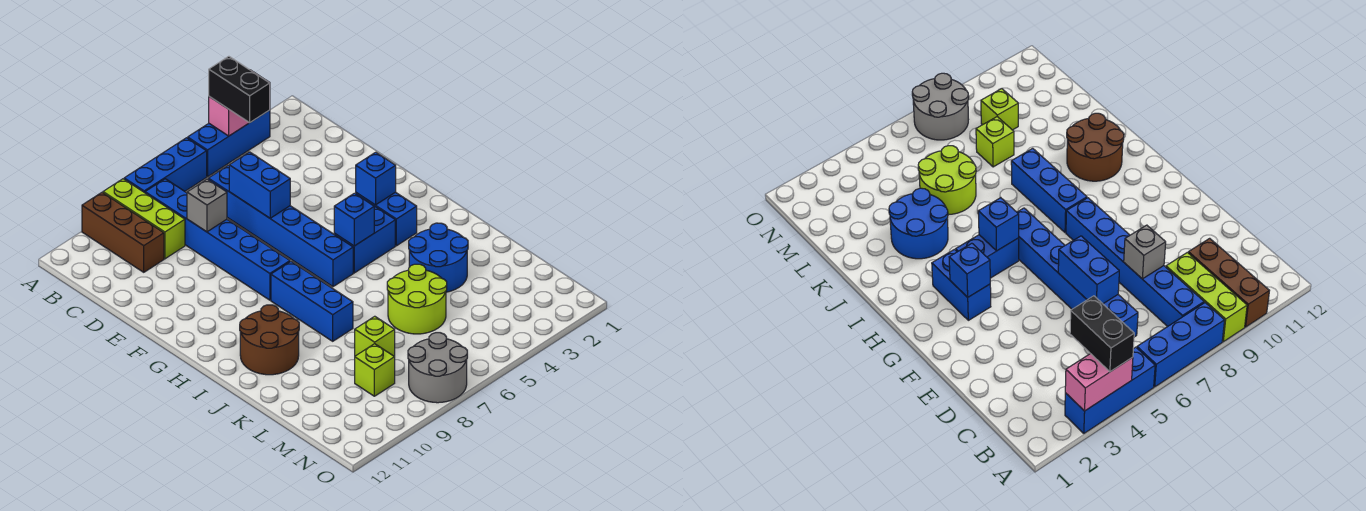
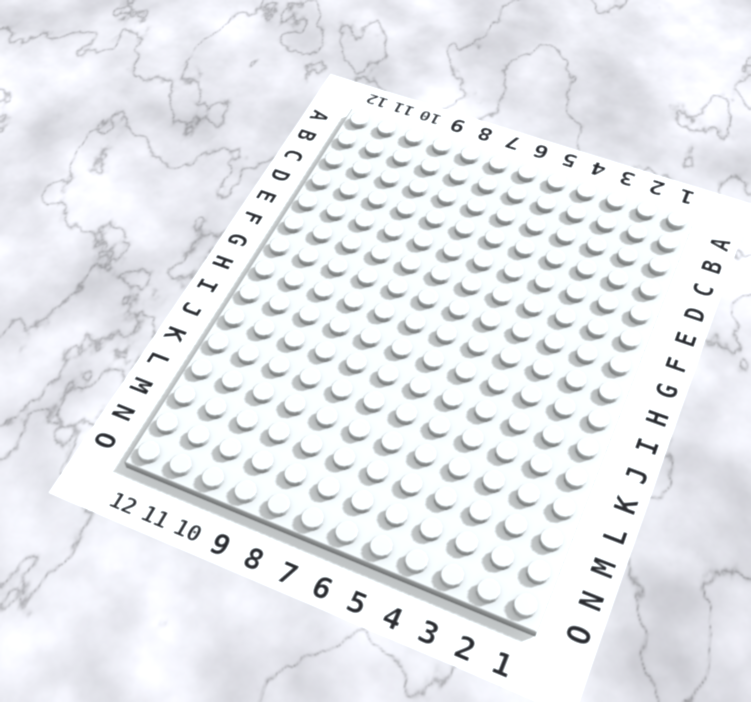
none -> blue brick A3:A5 level 1
none -> blue brick A6:A8 level 1
none -> lime brick A9:C9 level 1

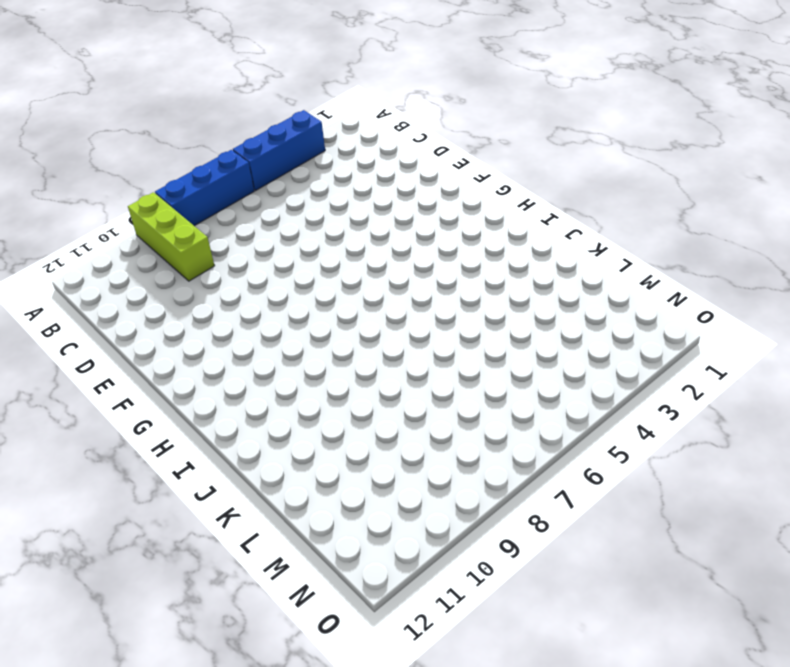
none -> brown brick A10:C10 level 1
none -> blue brick B8:G8 level 1
none -> blue brick C6:H6 level 1

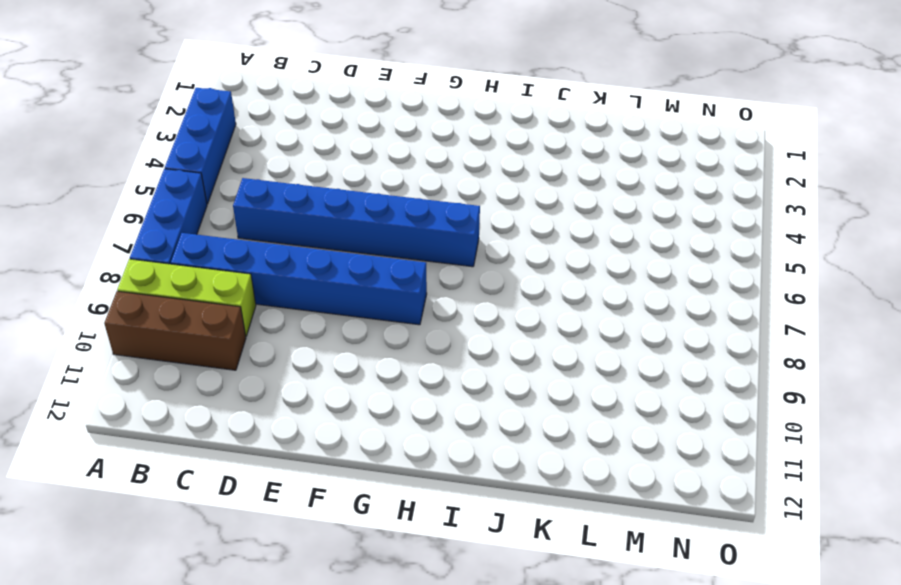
none -> blue brick G3:H3 level 1
none -> blue brick H4:H5 level 1
none -> blue brick H8:J8 level 1

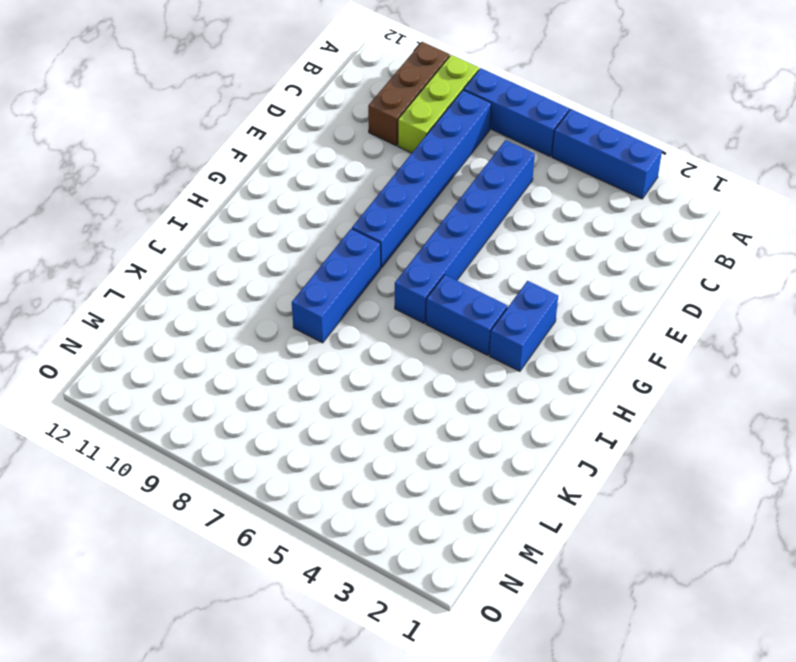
none -> brown round brick I10:J11 level 1
none -> blue round brick J3:K4 level 1
none -> lime round brick K5:L6 level 1

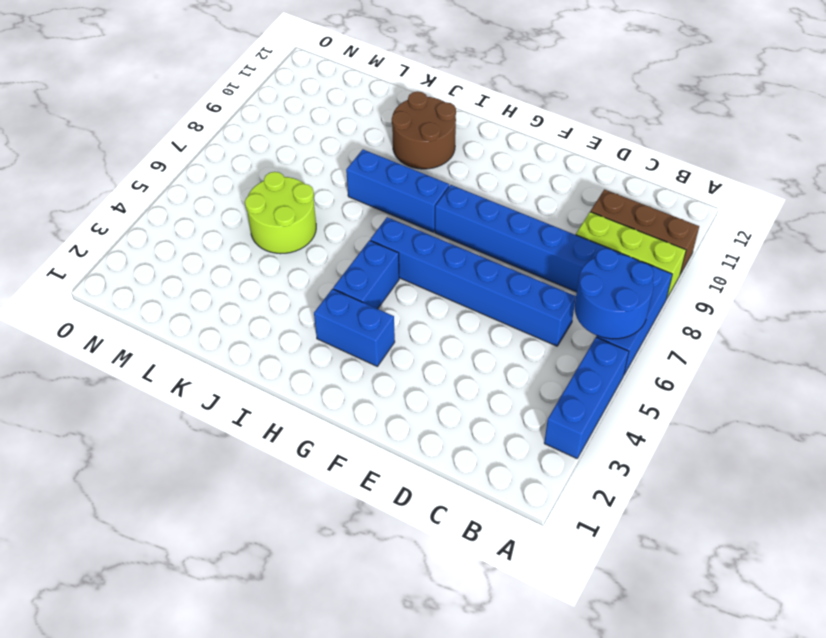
blue round brick A6:B7 level 2 -> blue round brick J3:K4 level 1
none -> lime brick L8 level 1
none -> lime brick M9 level 1
none -> grey round brick N7:O8 level 1

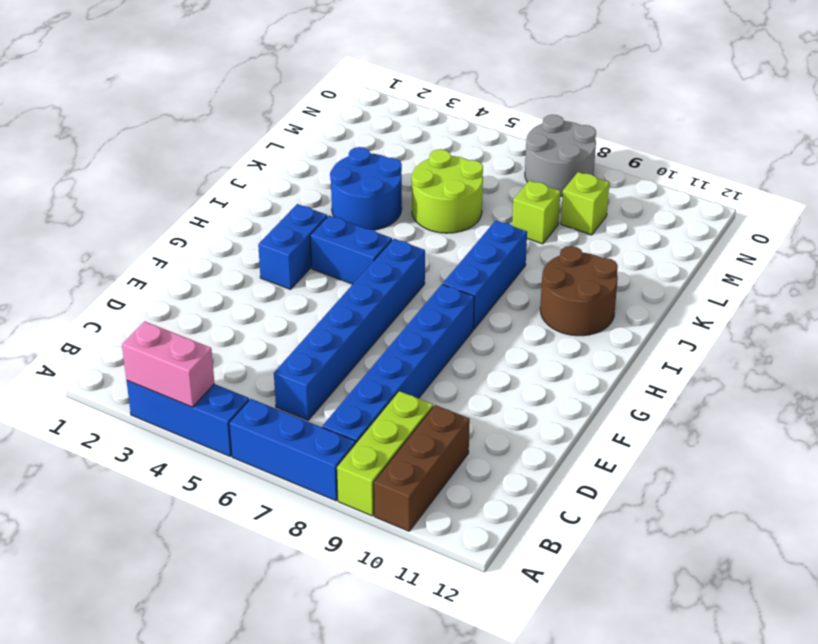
none -> blue brick D6:E6 level 2
none -> grey brick D8 level 2
none -> blue brick G3 level 2

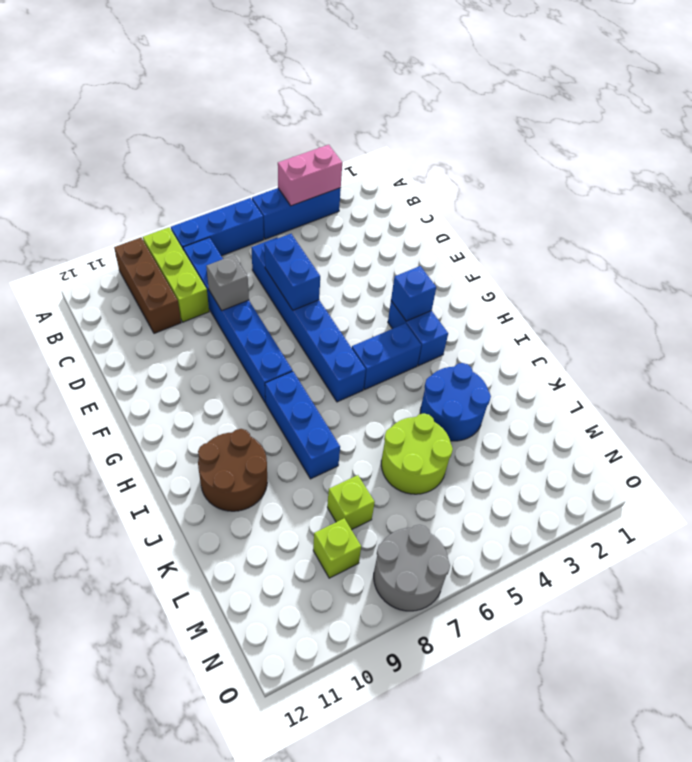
none -> blue brick H5 level 2
none -> black brick A4:B4 level 3

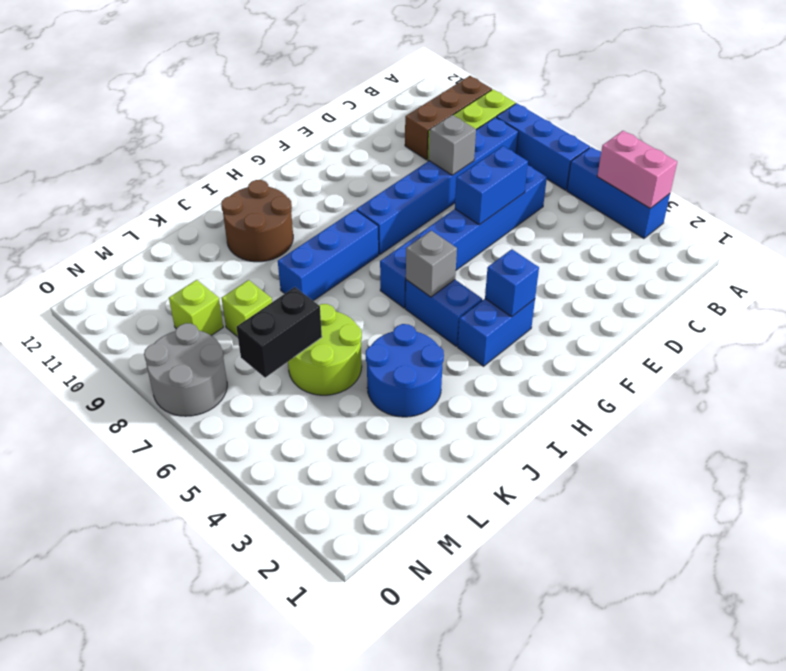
grey brick H5 level 2 -> blue brick H5 level 2
black brick L6:M6 level 2 -> black brick A4:B4 level 3

